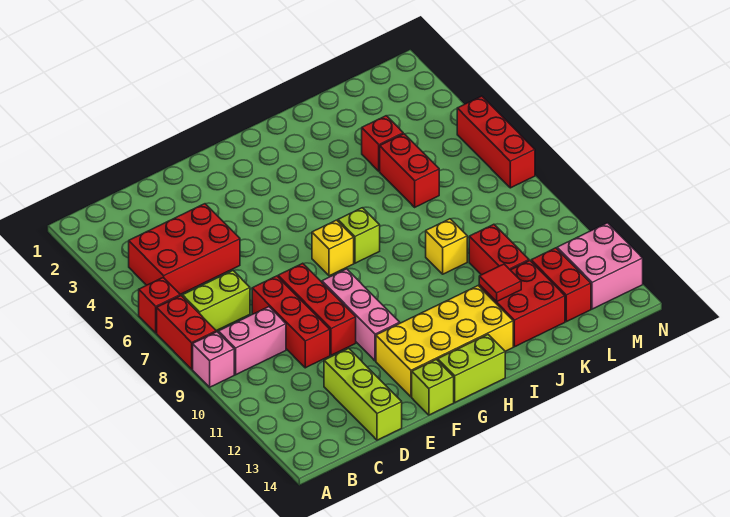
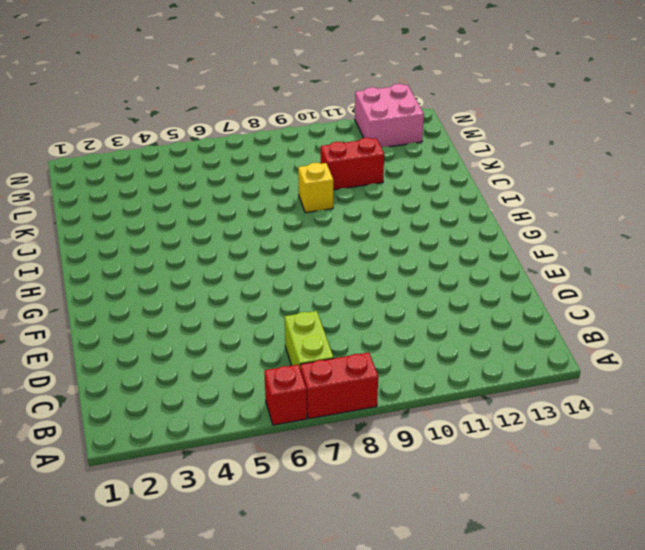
none -> pink brick A9 level 1
none -> red brick B4:D5 level 1
none -> pink brick B9:C9 level 1

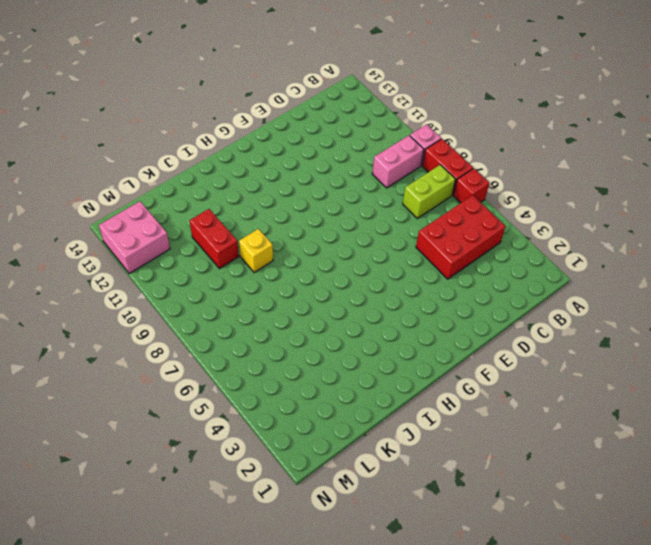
none -> red brick D8:D10 level 1
none -> lime brick D12:D14 level 1
none -> red brick E8:E10 level 1

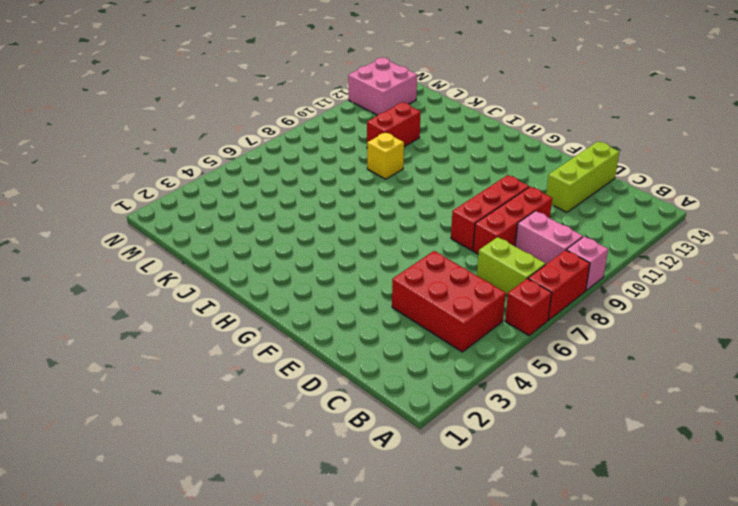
none -> pink brick F9:F11 level 1
none -> yellow brick F12:I13 level 1
none -> lime brick F14 level 1

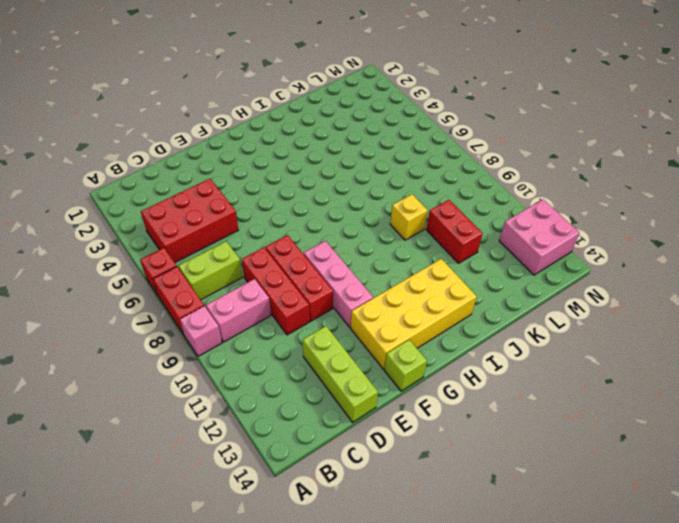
none -> yellow brick G7 level 1
none -> lime brick G14:H14 level 1
none -> lime brick H7 level 1

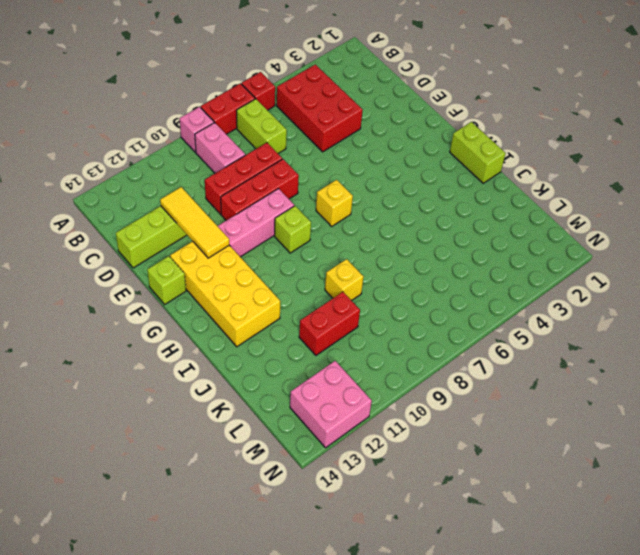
yellow tile D12:F12 level 2 -> none
lime brick G9 level 1 -> lime brick H7 level 1
lime brick H1:I1 level 1 -> lime brick G14:H14 level 1
none -> red brick J12:K13 level 1
none -> red brick K4 level 1
none -> red brick K5:K6 level 1

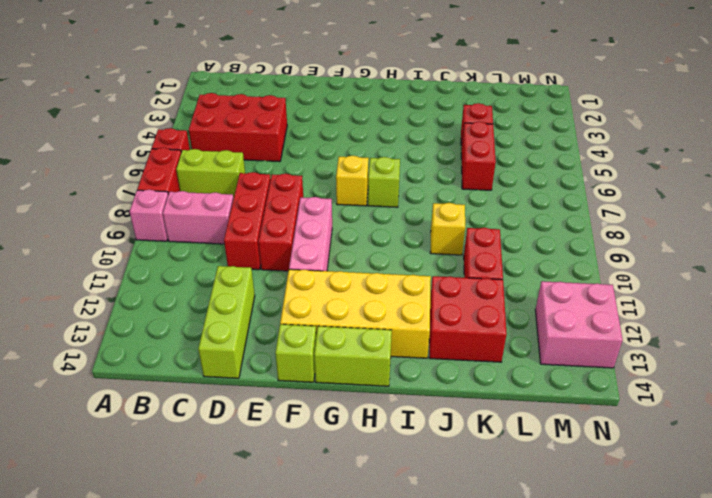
none -> red brick L12:L13 level 1
none -> red brick N5:N7 level 1
none -> red tile J12 level 2

